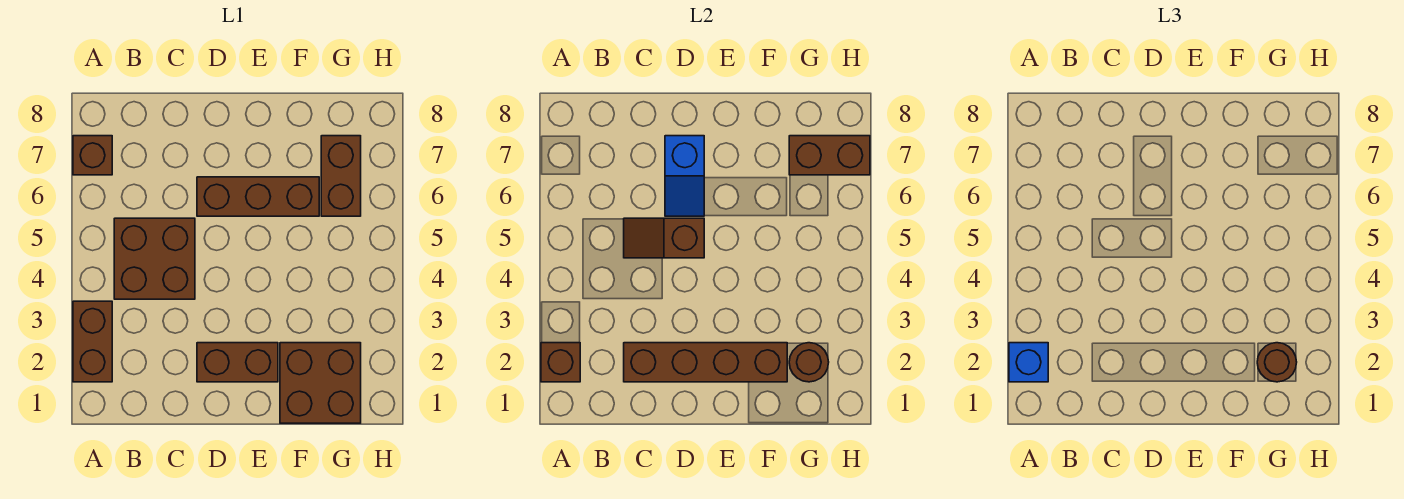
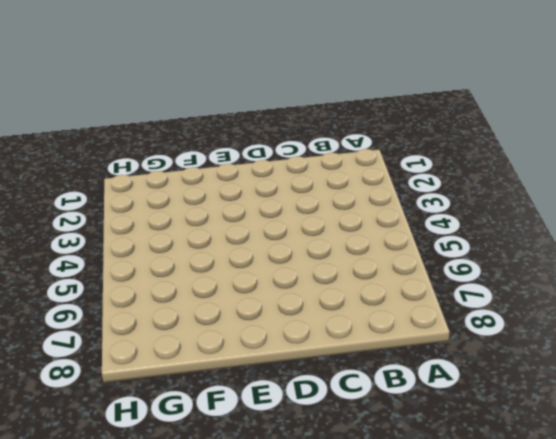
none -> brown brick A2:A3 level 1
none -> brown brick A7 level 1
none -> brown brick B4:C5 level 1

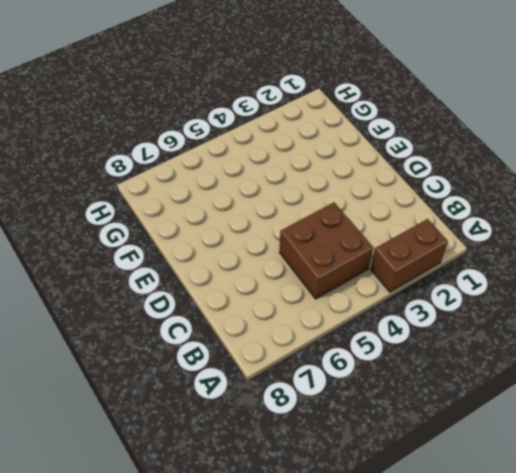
none -> brown brick A7 level 1
none -> brown brick D2:E2 level 1
none -> brown brick D6:F6 level 1

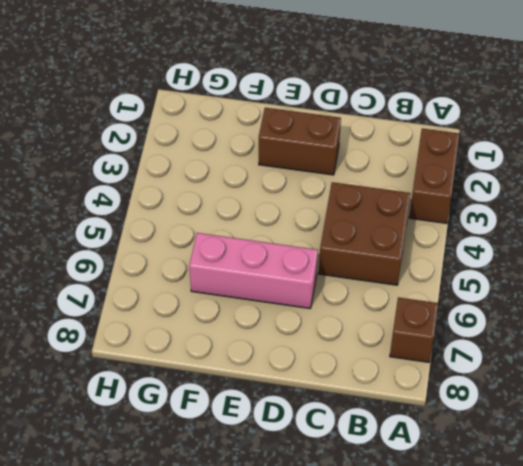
pink brick D6:F6 level 1 -> brown brick D6:F6 level 1
none -> brown brick F1:G2 level 1
none -> brown brick G6:G7 level 1
none -> brown brick A2 level 2

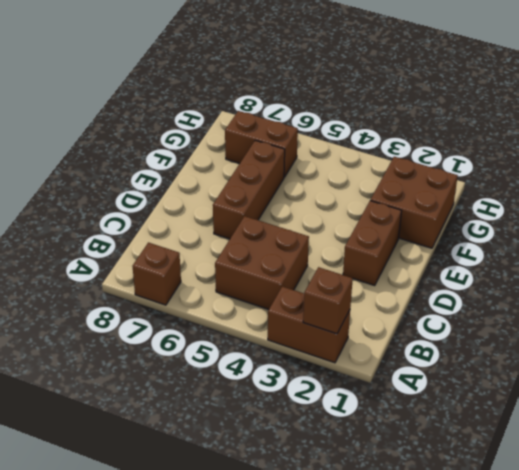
none -> brown brick C2:F2 level 2
none -> brown slope C5:D5 level 2 top D
none -> blue slope D6:D7 level 2 top 7

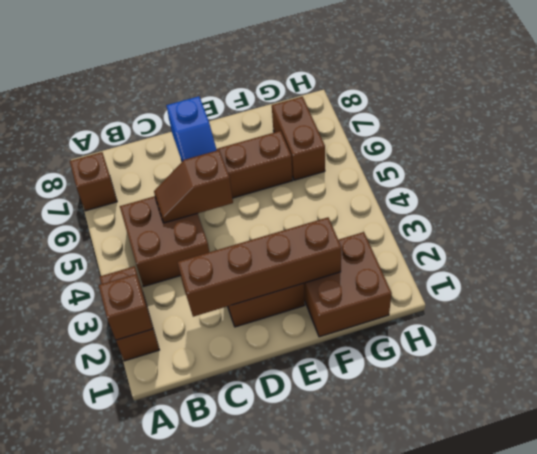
none -> brown round brick G2 level 2
none -> brown brick G7:H7 level 2
none -> blue brick A2 level 3

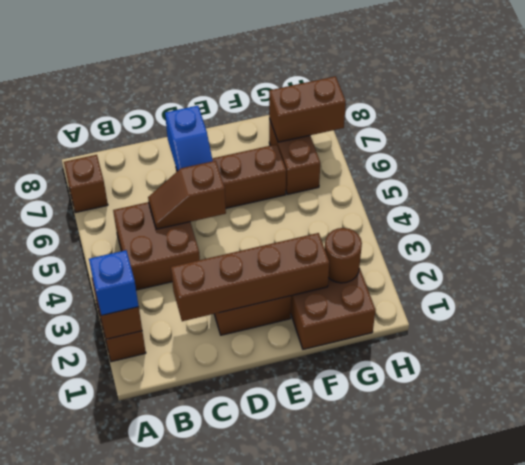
none -> brown round brick G2 level 3

